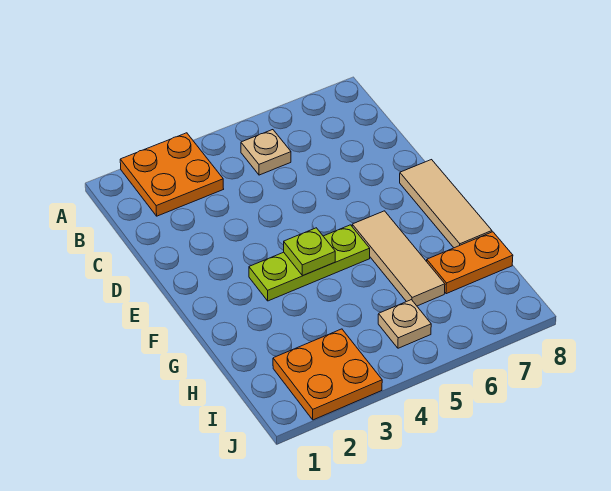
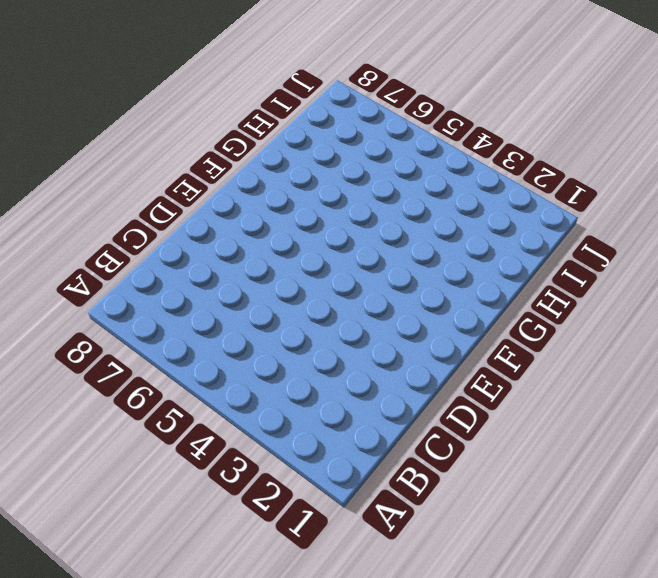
none -> orange plate A2:B3 level 1
none -> tan plate B5 level 1

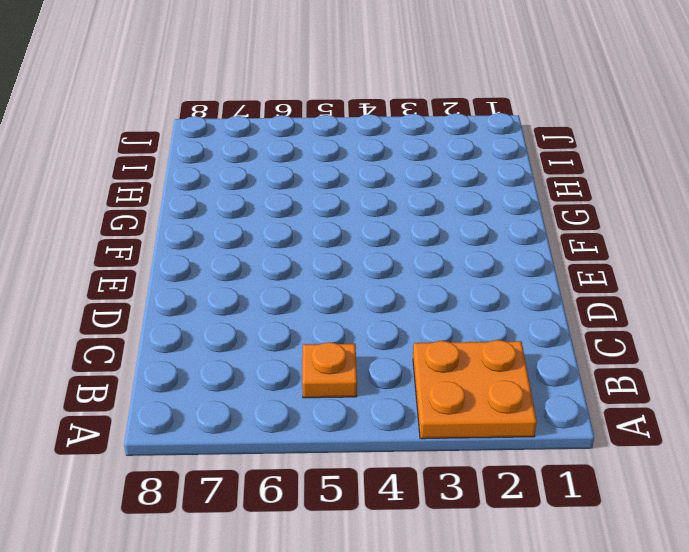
orange plate B5 level 1 -> tan plate B5 level 1
none -> tan tile E8:G8 level 1
none -> lime plate F3:F5 level 1

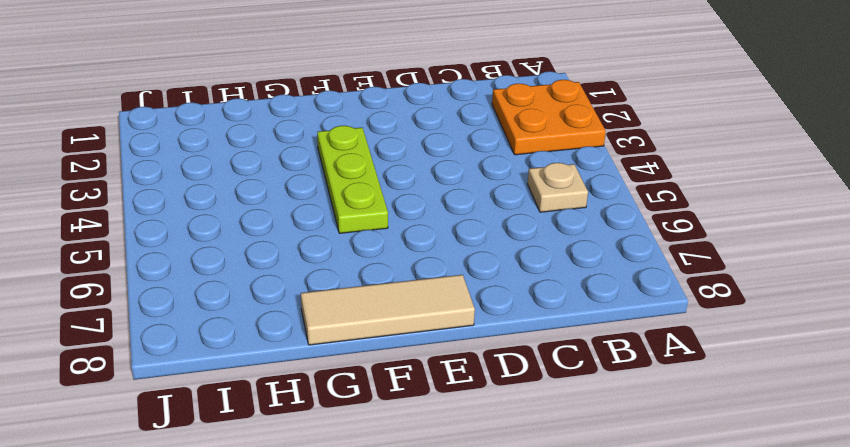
none -> tan tile F6:H6 level 1
none -> orange plate H7:H8 level 1

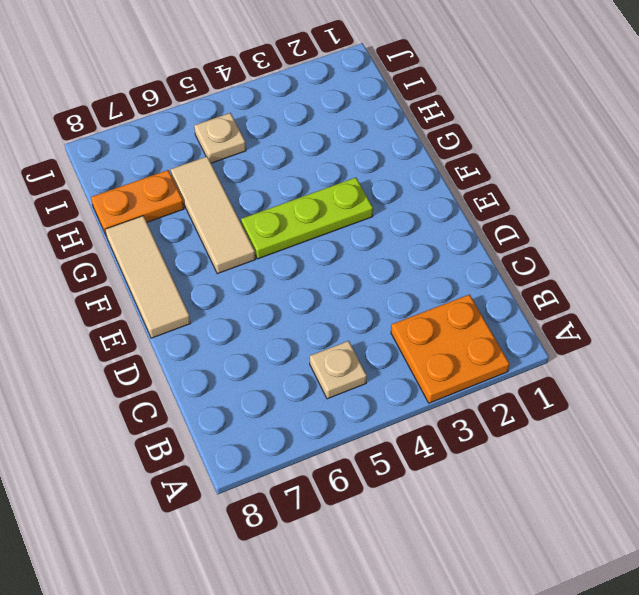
none -> orange plate I2:J3 level 1
none -> lime plate F4 level 2

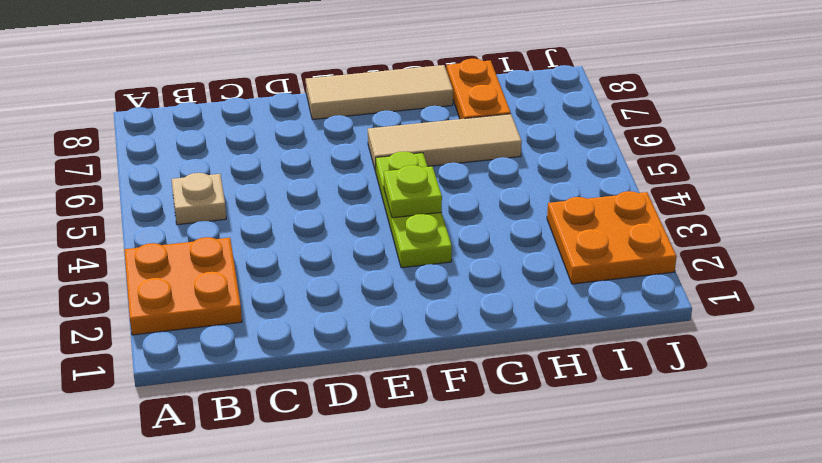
none -> tan plate I5 level 1

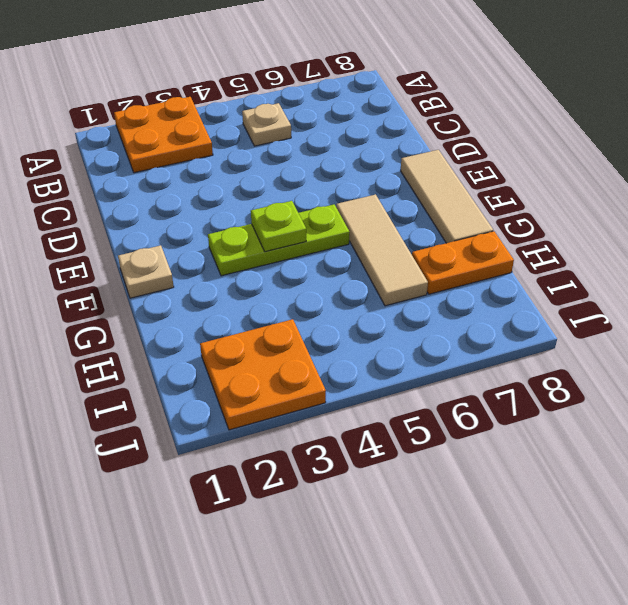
tan plate F1 level 1 -> tan plate I5 level 1

